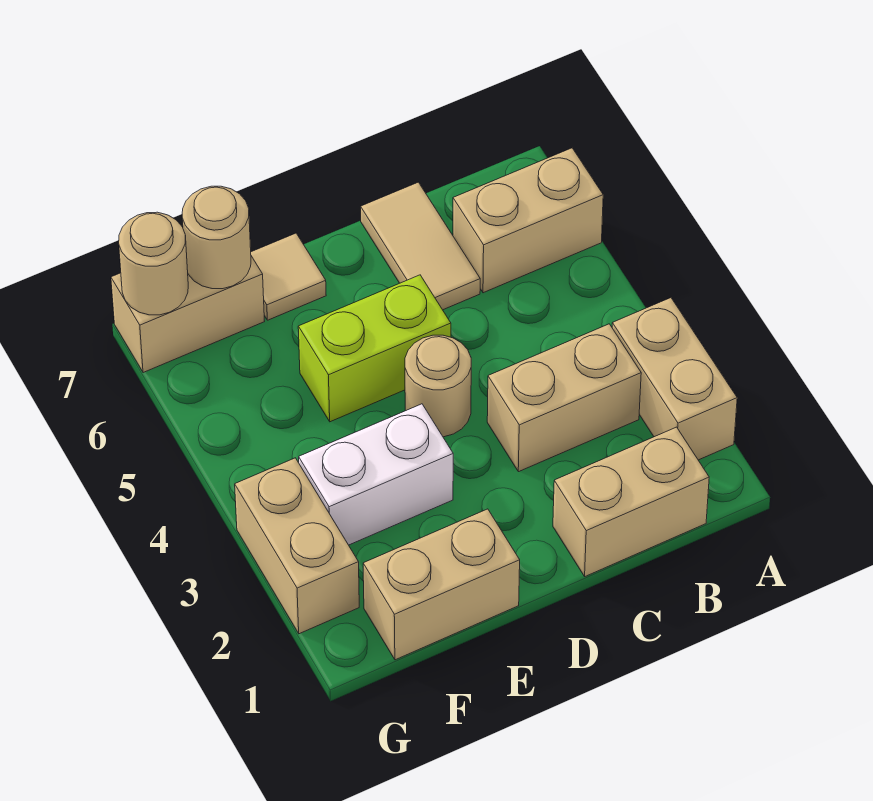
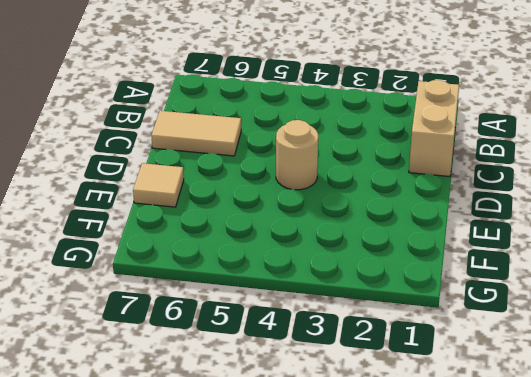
none -> tan brick A2:A3 level 1
none -> tan brick A6:B6 level 1
none -> tan brick B3:C3 level 1

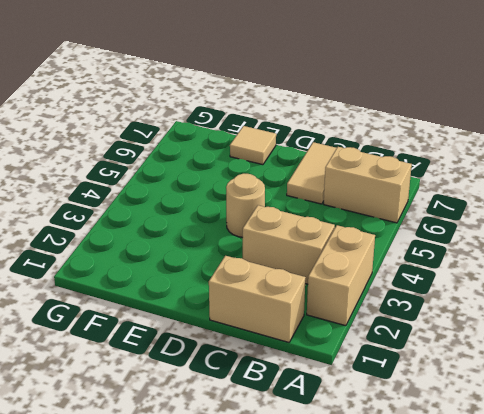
none -> lime brick D5:E5 level 1
none -> tan brick E1:F1 level 1
none -> white brick E3:F3 level 1

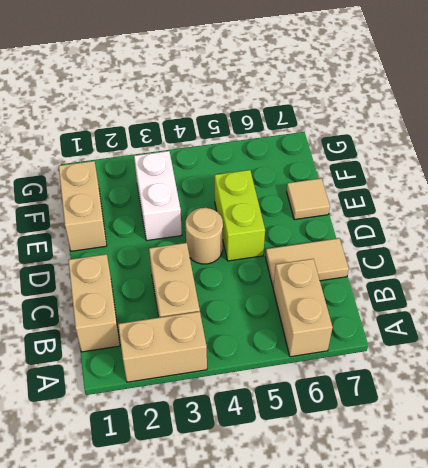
none -> tan brick F7:G7 level 1
none -> tan brick G2:G3 level 1
none -> tan round brick F7 level 2

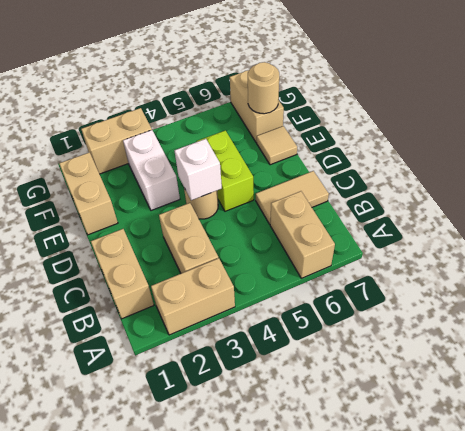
white brick D4 level 2 -> none
none -> tan round brick G7 level 2

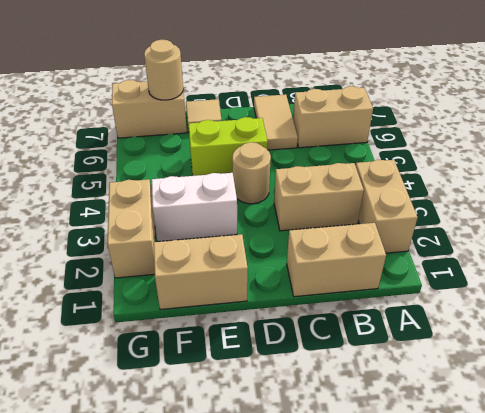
none -> tan round brick G7 level 2

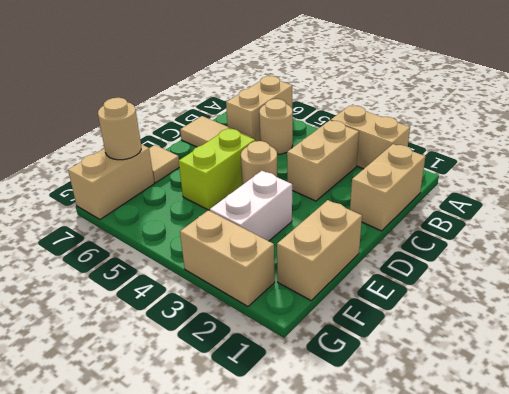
tan round brick B5 level 1 -> tan round brick G7 level 2

